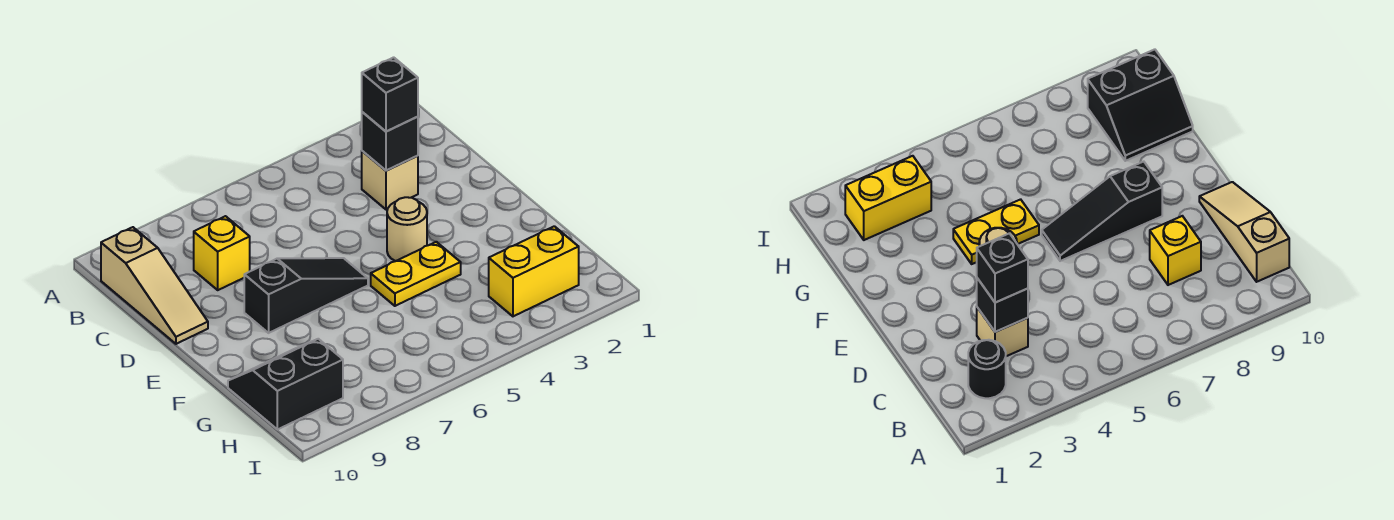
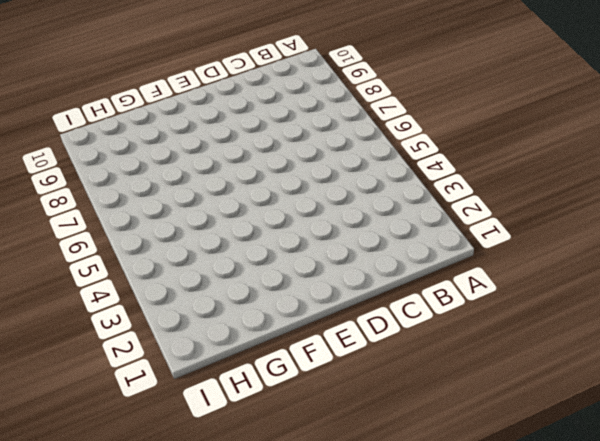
none -> black round brick B2 level 1
none -> tan slope B10:D10 level 1 top B

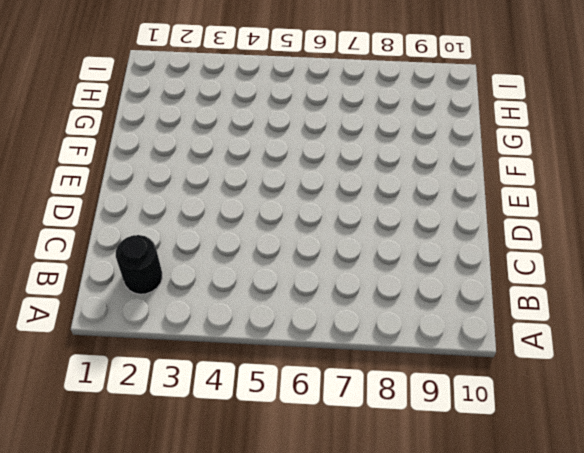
none -> tan slope B10:D10 level 1 top B
none -> tan brick C3 level 1

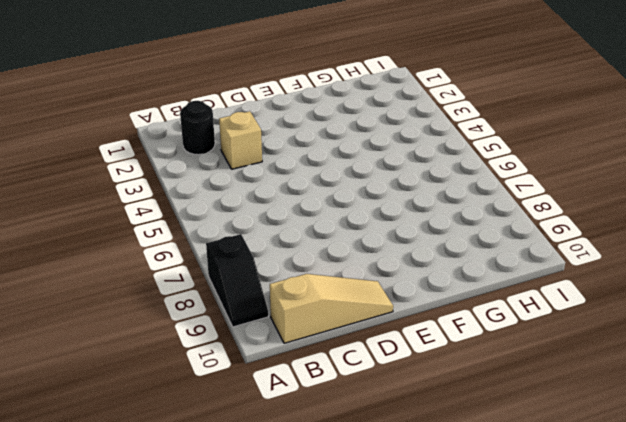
black slope A8:A9 level 1 top 8 -> none
none -> yellow brick C8 level 1
none -> tan round brick E4 level 1

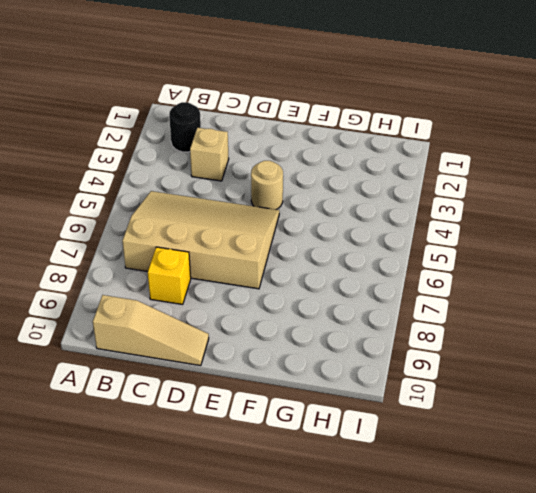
tan slope B5:E7 level 1 top 7 -> black slope E6:E8 level 1 top 8
none -> yellow plate F4:F5 level 1
none -> black slope G9:H10 level 1 top H

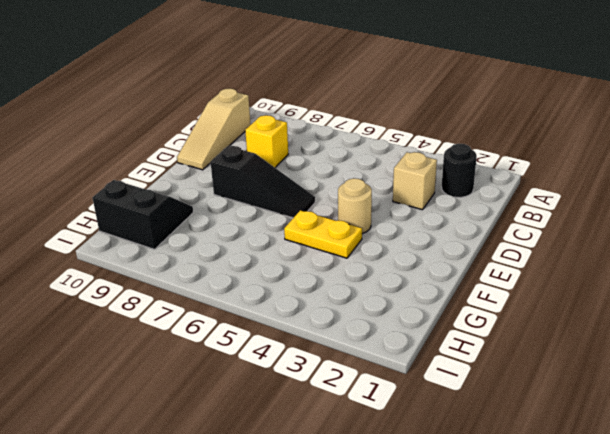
none -> yellow brick H2:H3 level 1
none -> black brick C3 level 2

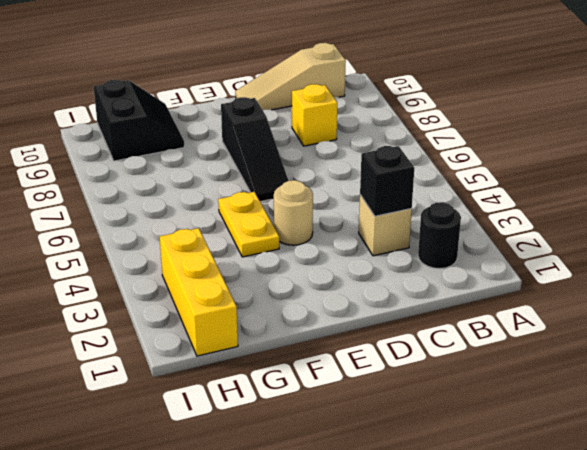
yellow brick H1:H3 level 1 -> yellow brick H2:H3 level 1
none -> black brick C3 level 3

